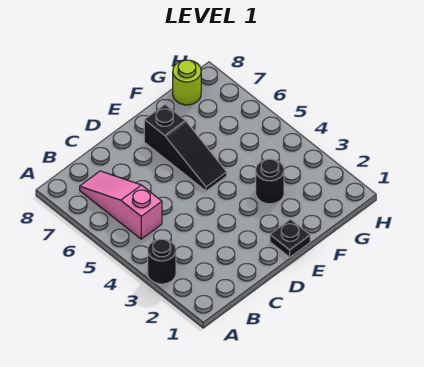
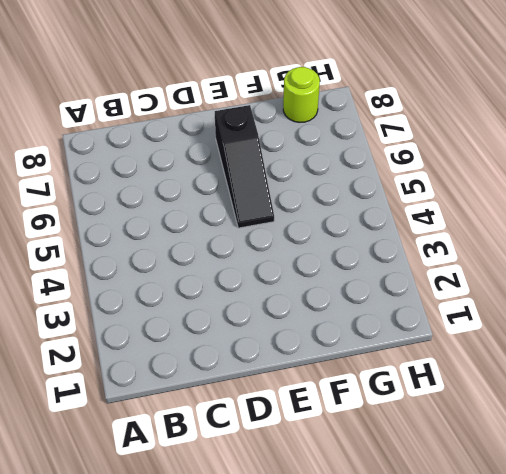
none -> black round brick A3 level 1
none -> pink slope B5:B7 level 1 top 5

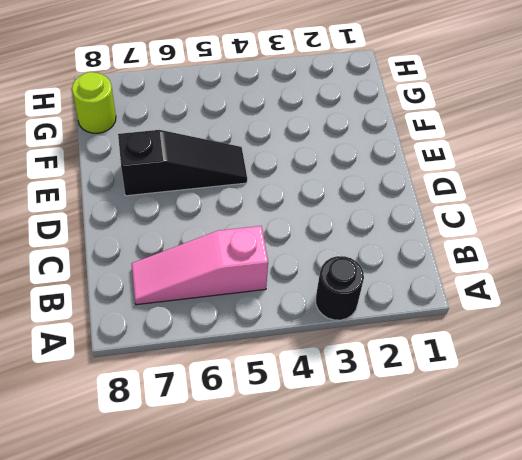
none -> black plate E1 level 1
none -> black round brick F3 level 1

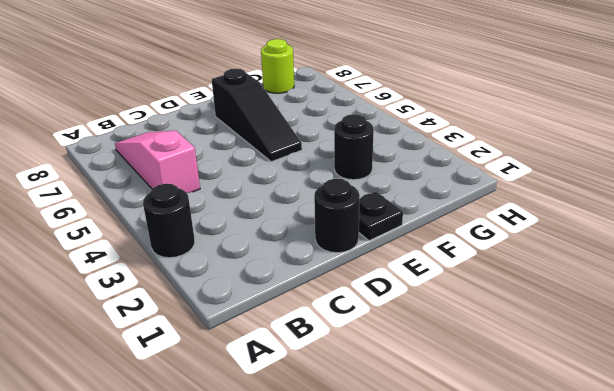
black round brick D1 level 1 -> none

